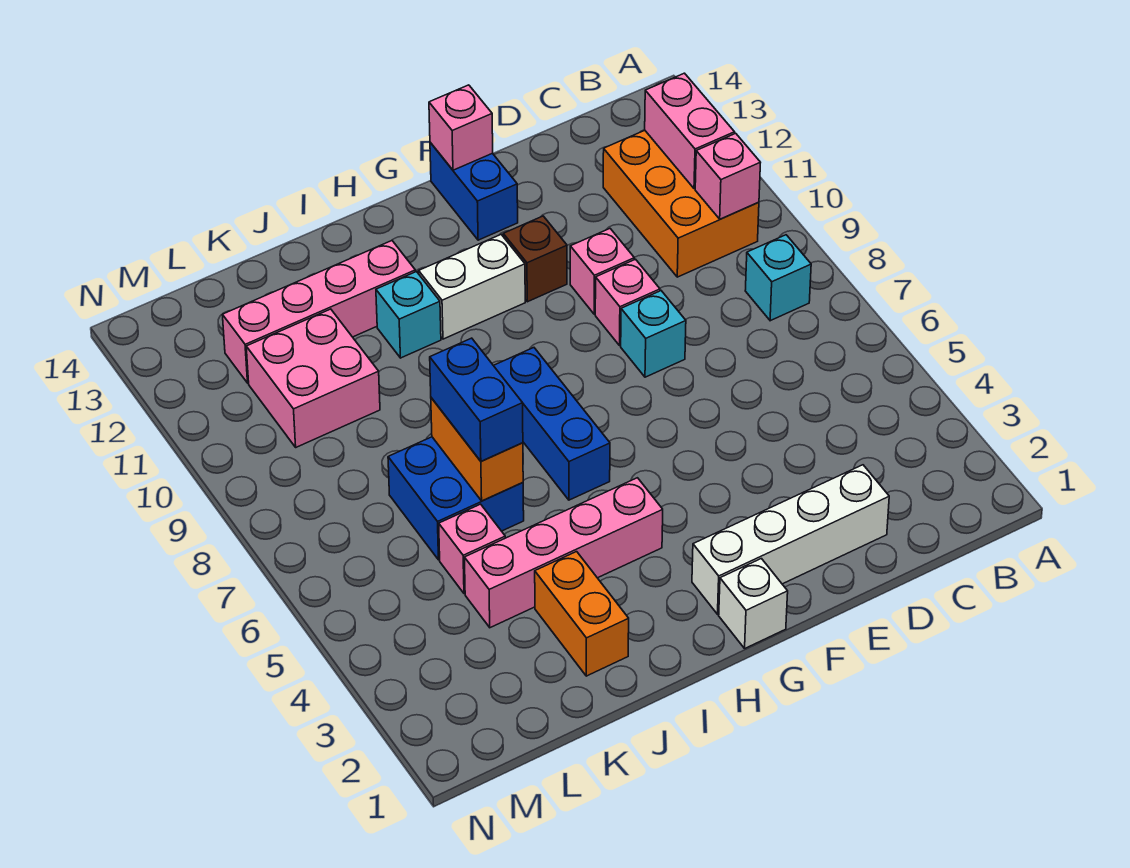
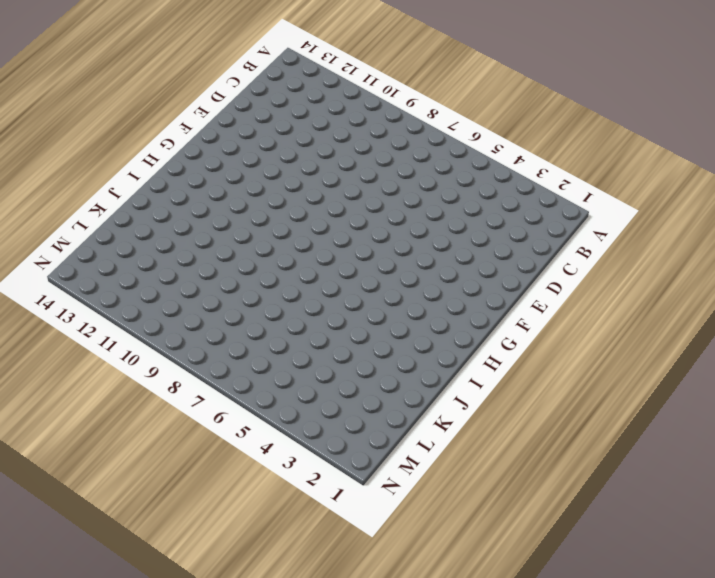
none -> cyan brick B8 level 1
none -> orange brick B10:C12 level 1
none -> white brick D2:G2 level 1

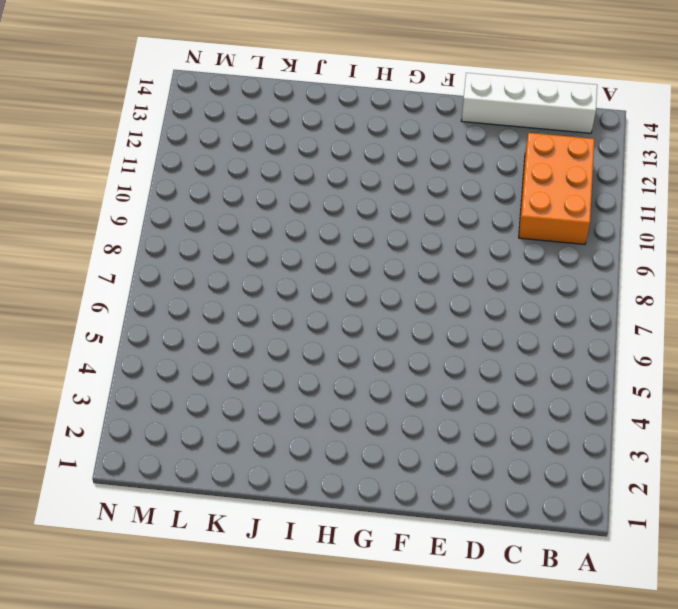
white brick B14:E14 level 1 -> white brick D2:G2 level 1
none -> cyan brick B8 level 1
none -> cyan brick E8 level 1
none -> pink brick E9 level 1

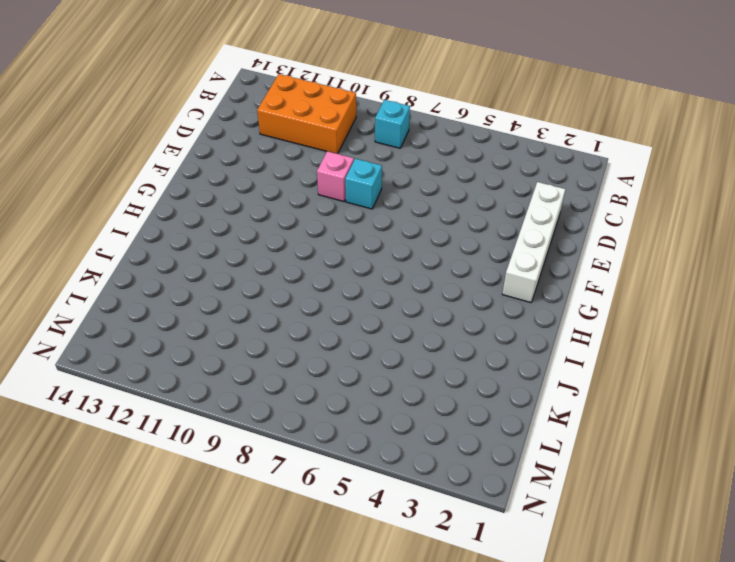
none -> pink brick E10 level 1
none -> brown brick F11 level 1
none -> blue brick F13:F14 level 1

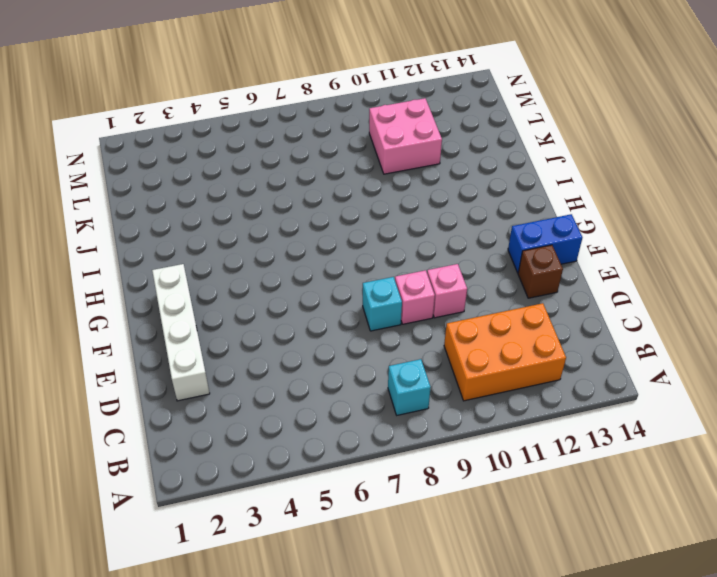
brown brick E13 level 1 -> brown brick F11 level 1
none -> white brick G1 level 1
none -> white brick G11:H11 level 1
none -> pink brick H4:K4 level 1

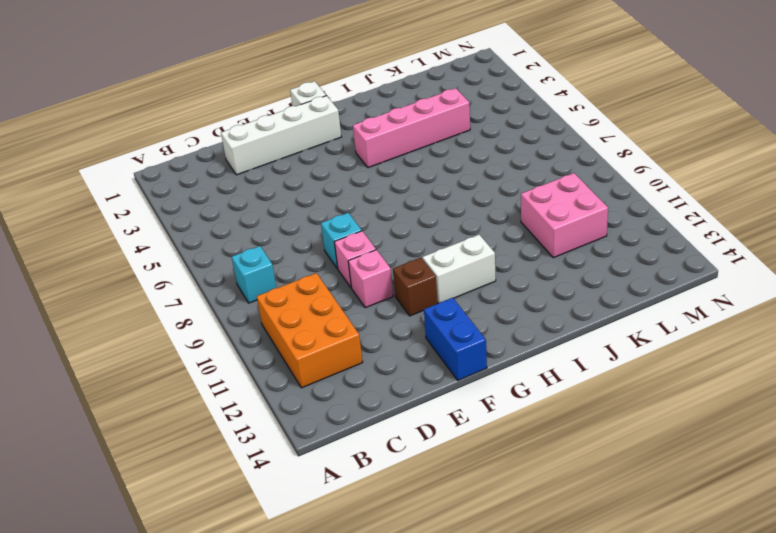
none -> blue brick H6:H8 level 1
none -> cyan brick I11 level 1
none -> pink brick I12:L12 level 1

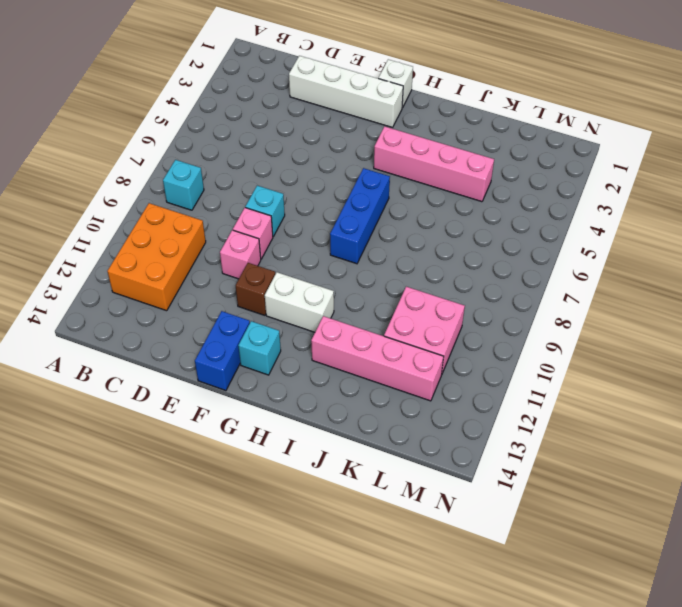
cyan brick G13 level 1 -> cyan brick I11 level 1
none -> orange brick J2:J3 level 1
none -> blue brick J6:K7 level 1
none -> pink brick K5 level 1

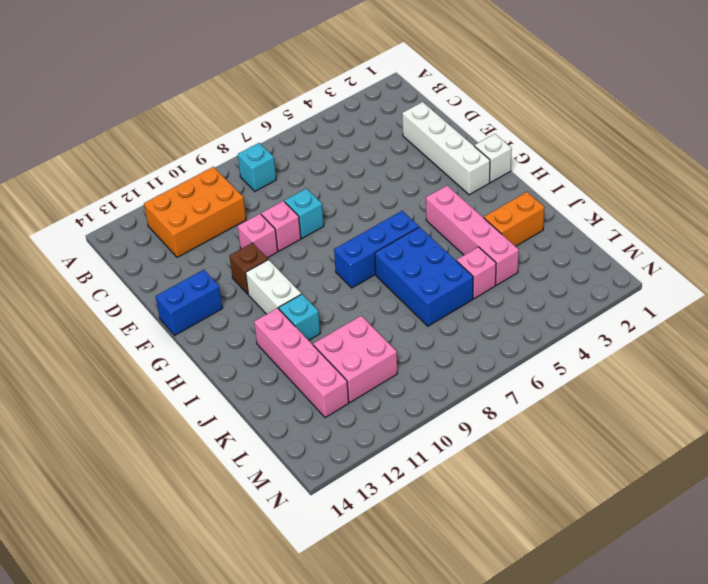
blue brick I6:K7 level 1 -> blue brick J6:K7 level 1
none -> pink brick B10 level 2
none -> pink brick B11:B12 level 2
none -> pink brick F14 level 2

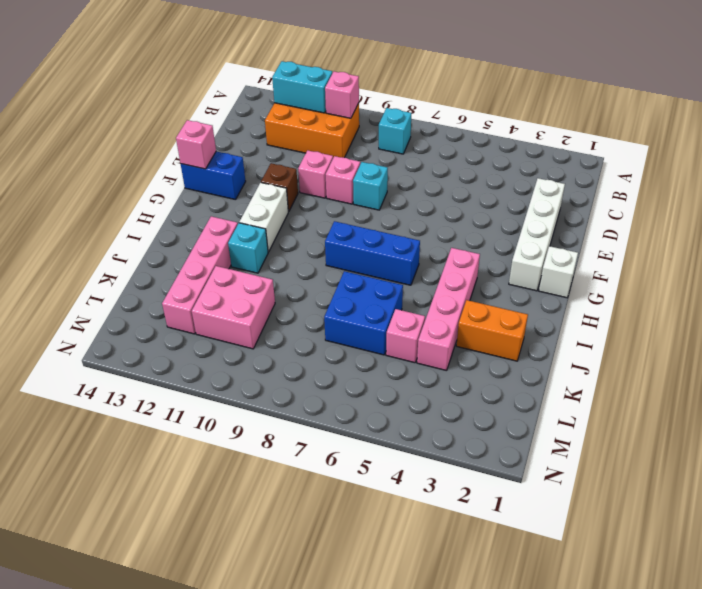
cyan brick B11:B12 level 2 -> pink brick B11:B12 level 2
none -> orange brick J6:J7 level 2
none -> blue brick J6:J7 level 3

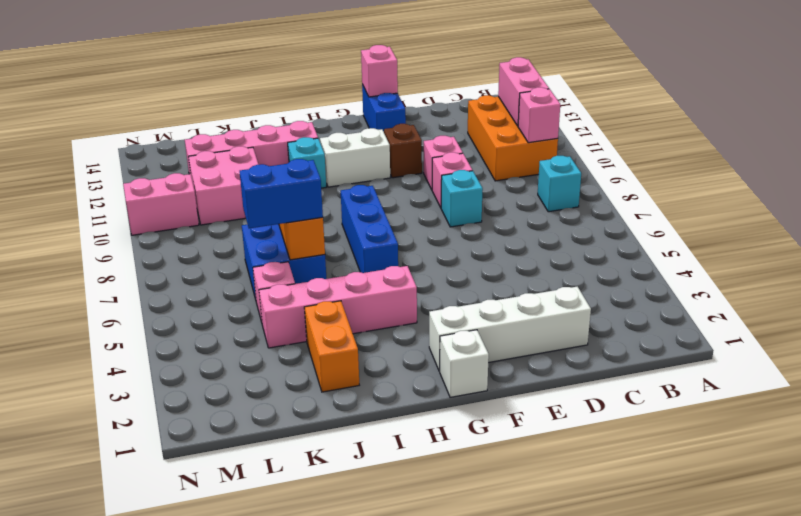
blue brick J6:K6 level 3 -> blue brick J6:J7 level 3
pink brick M10:N10 level 1 -> none

